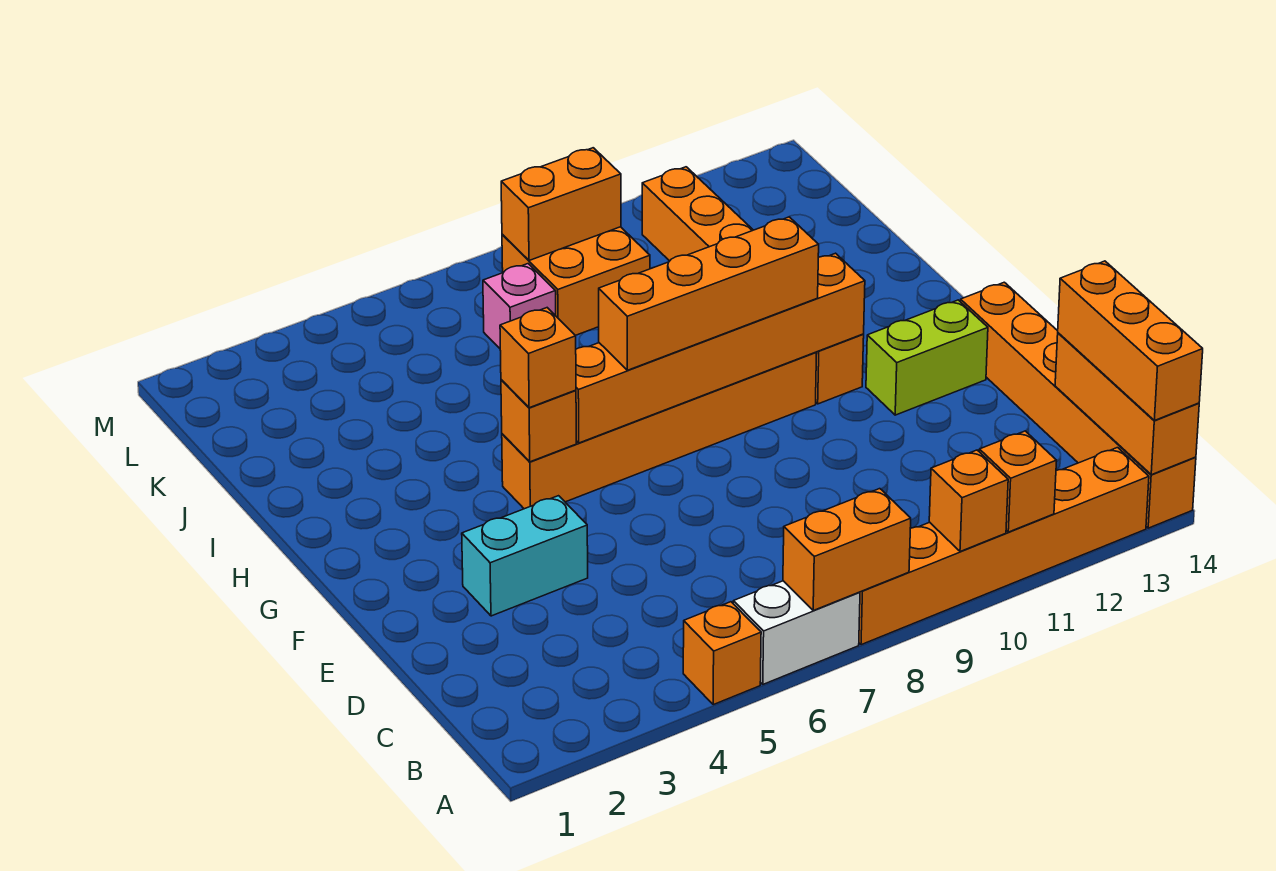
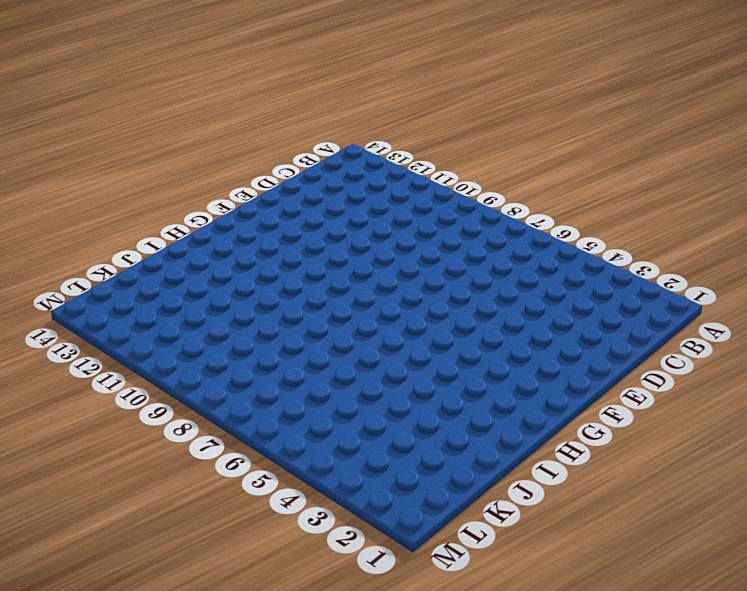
none -> orange brick A5 level 1
none -> white brick A6:A7 level 1
none -> orange brick A8:A13 level 1

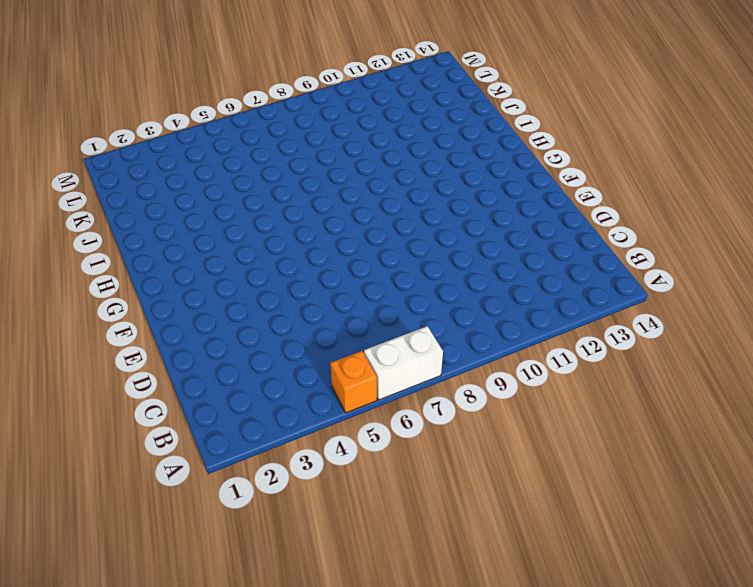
none -> orange brick A8:A13 level 1
none -> orange brick A14:F14 level 1
none -> cyan brick E3:E4 level 1

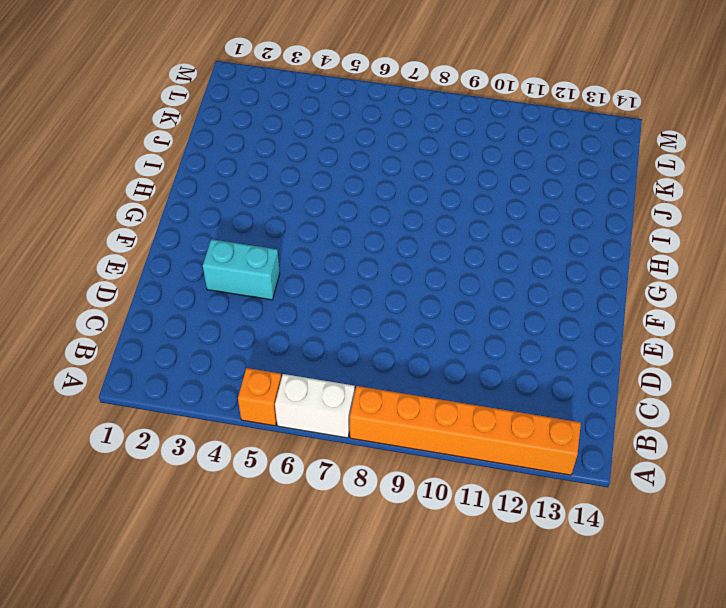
none -> orange brick A14:F14 level 1
none -> lime brick F12:F13 level 1
none -> orange brick G5:G10 level 1

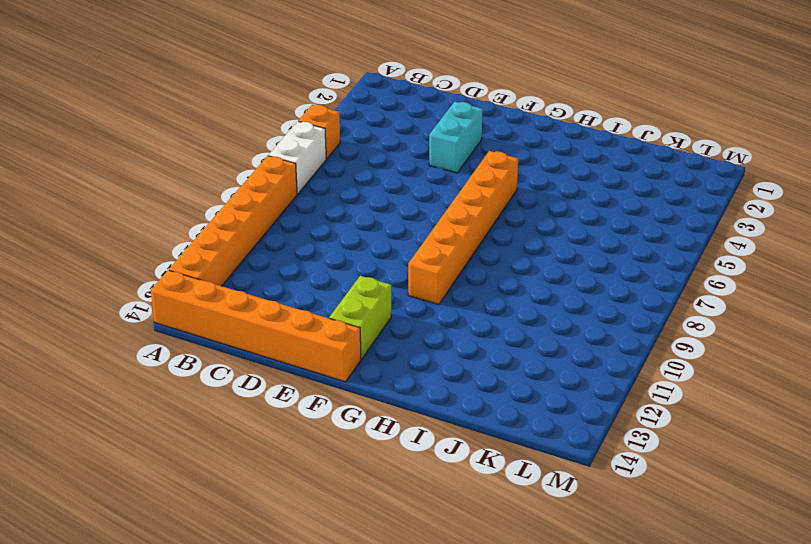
none -> orange brick G11:L11 level 1
none -> pink brick K7 level 1
none -> orange brick K8:L9 level 1

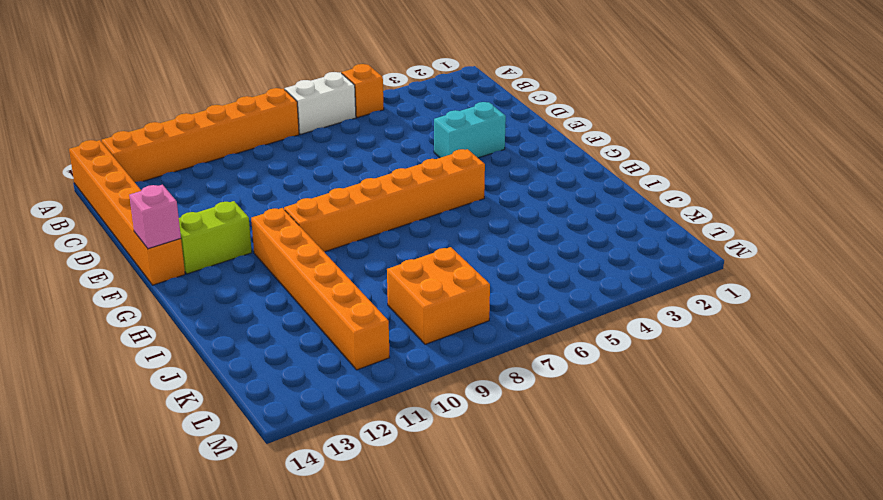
pink brick F14 level 2 -> pink brick K7 level 1
none -> orange brick A7:A8 level 2
none -> orange brick A10 level 2
none -> orange brick A11 level 2

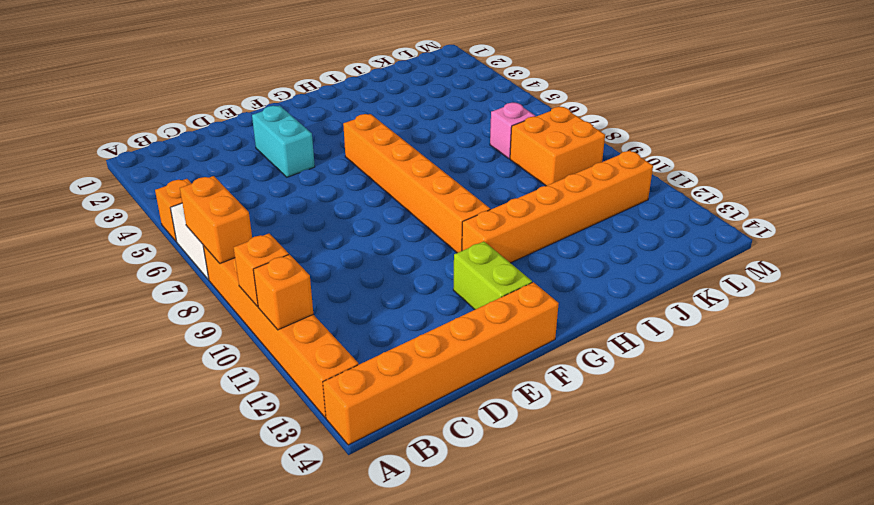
none -> orange brick A14:C14 level 2
none -> orange brick G5 level 2
none -> orange brick G6:G11 level 2

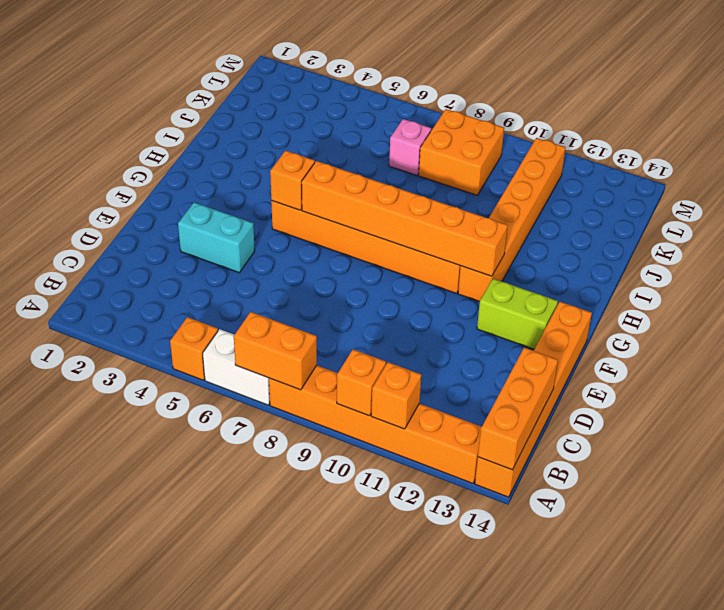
none -> orange brick L8:L9 level 2
none -> orange brick A14:C14 level 3
none -> orange brick G5 level 3

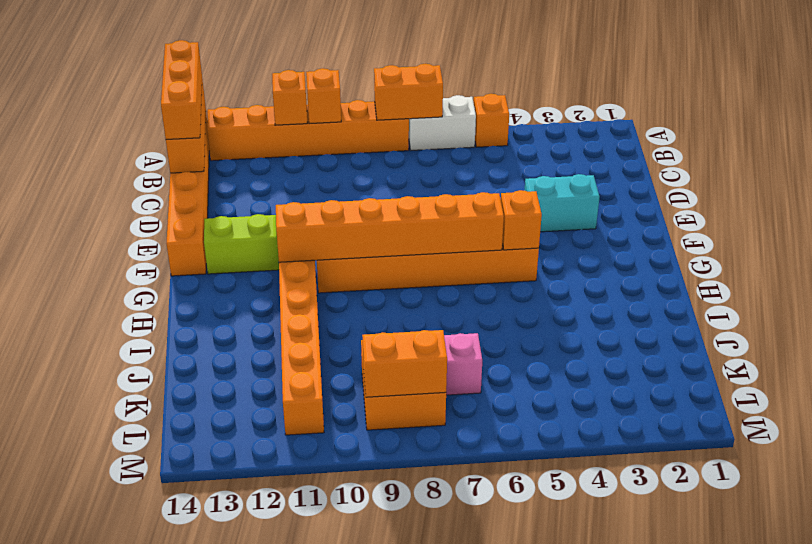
none -> orange brick G5 level 3
none -> orange brick G7:G10 level 3

